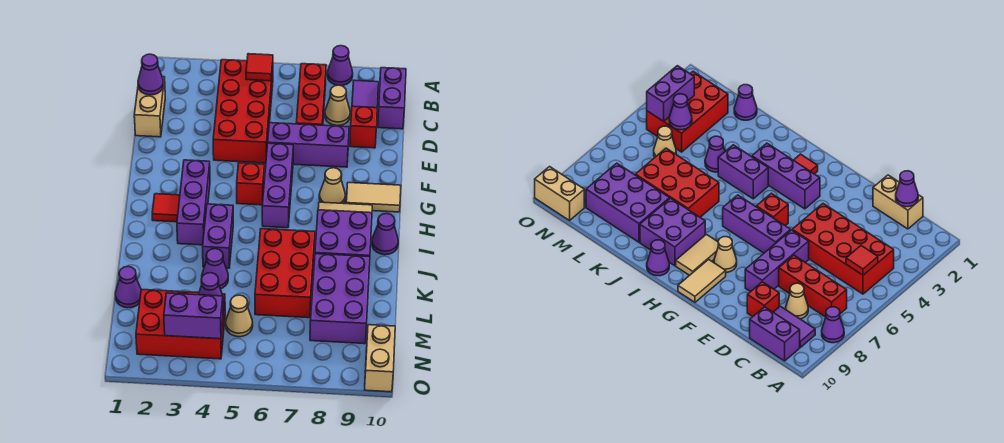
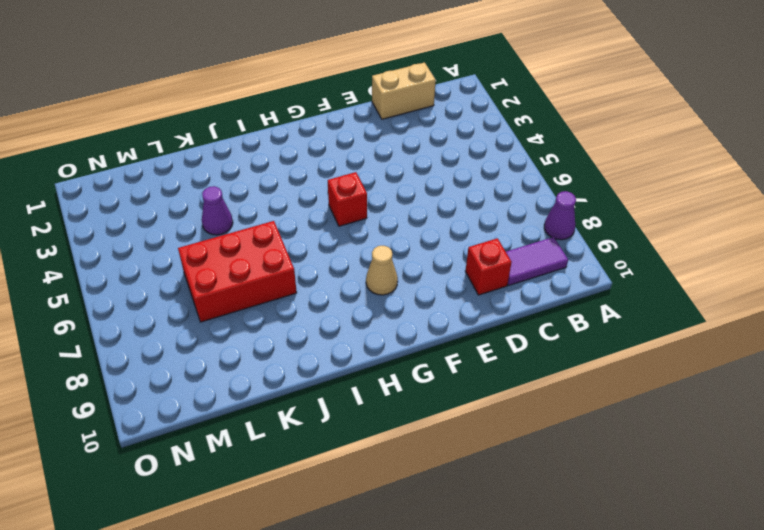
none -> red brick B4:E5 level 1
none -> red brick B7:D7 level 1
none -> purple brick B10:C10 level 1
none -> tan cone C8 level 1

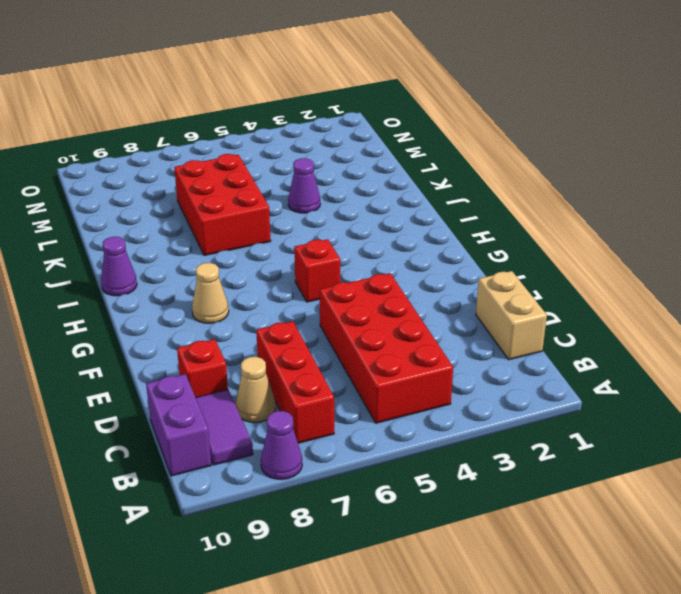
none -> purple brick E6:E8 level 1
none -> purple brick F6:H6 level 1
none -> purple brick G3:I3 level 1
none -> tan tile G9:G10 level 1

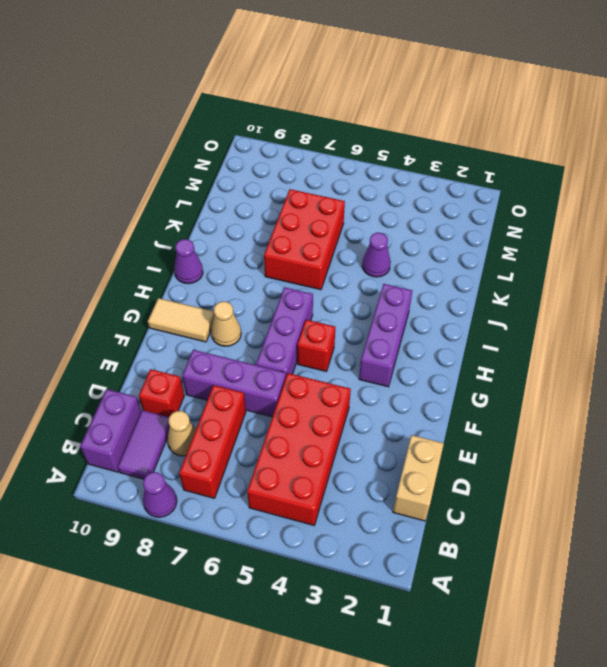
none -> red tile H2 level 1
none -> tan tile H8:H9 level 1
none -> purple brick I4:J4 level 1
none -> purple brick I8:J9 level 1

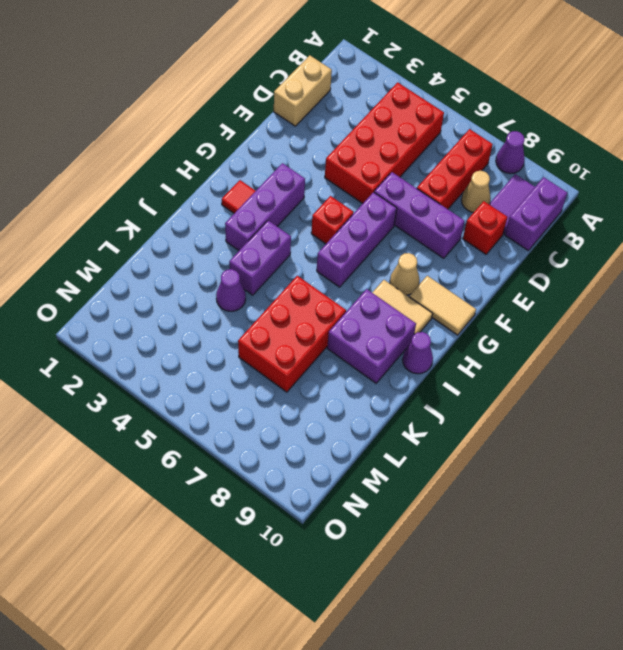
none -> purple brick K8:M9 level 1
none -> purple cone L1 level 1
none -> red brick M2:N4 level 1
none -> tan cone M5 level 1

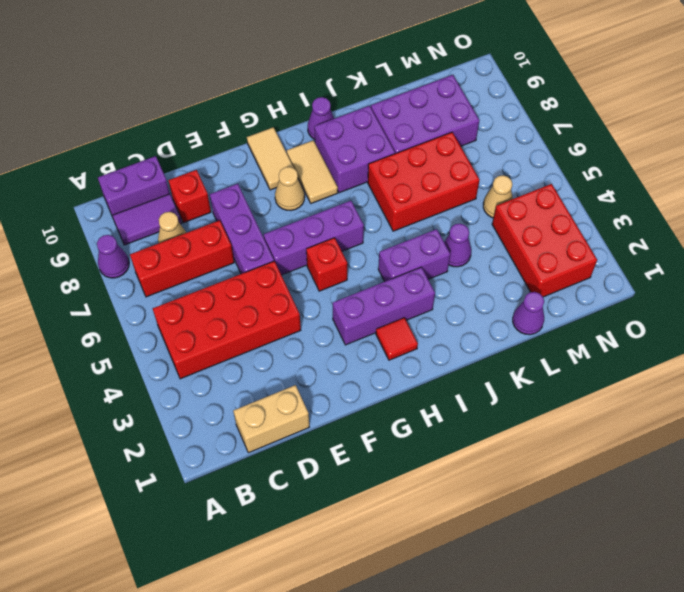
none -> tan brick N10:O10 level 1
none -> red tile B5 level 2
none -> purple cone C1 level 2
none -> purple cone M4 level 2

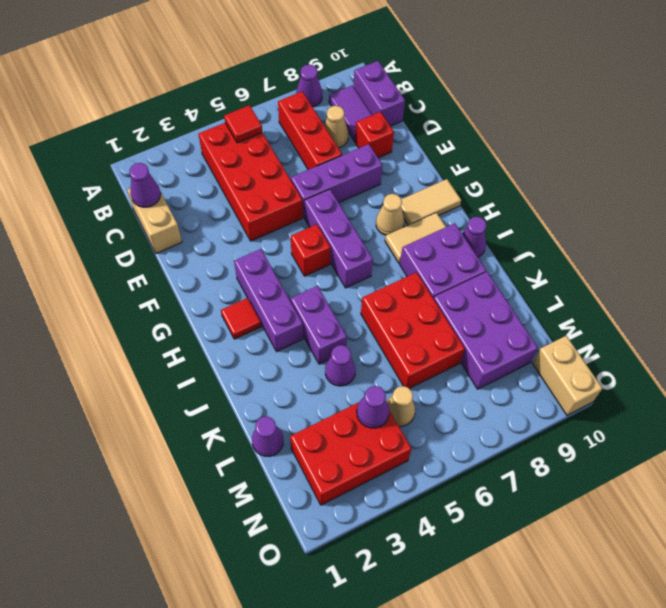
none -> purple brick N3:N4 level 2

